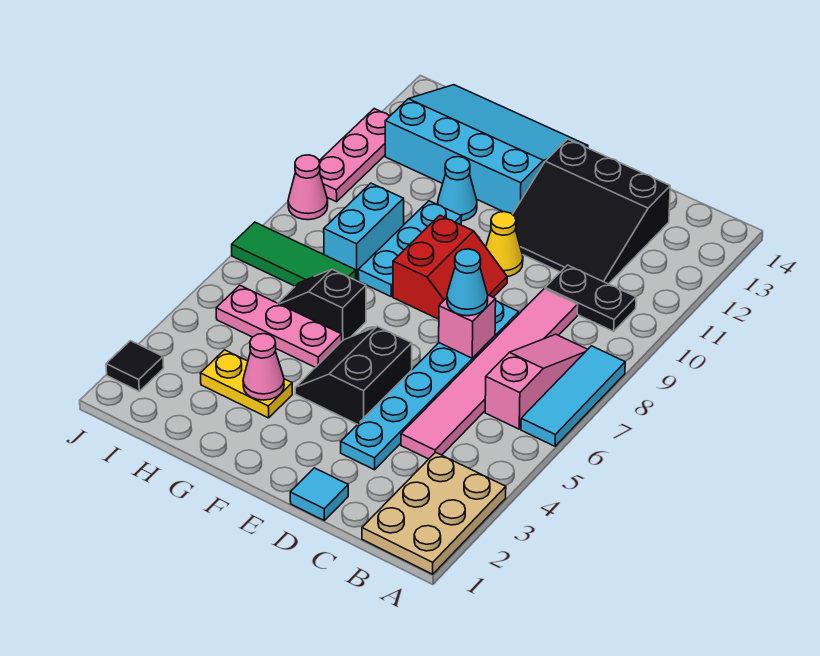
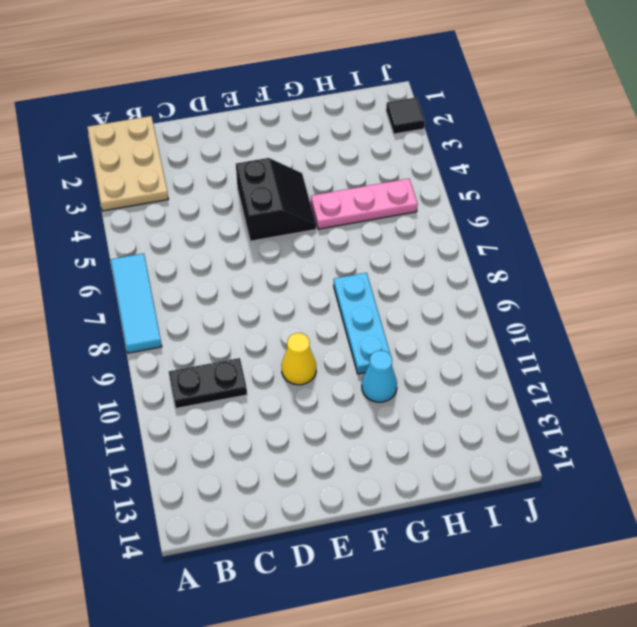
none -> pink slope B6:B8 level 1 top 6
none -> pink tile C4:C9 level 1
none -> black slope C11:E13 level 1 top 13

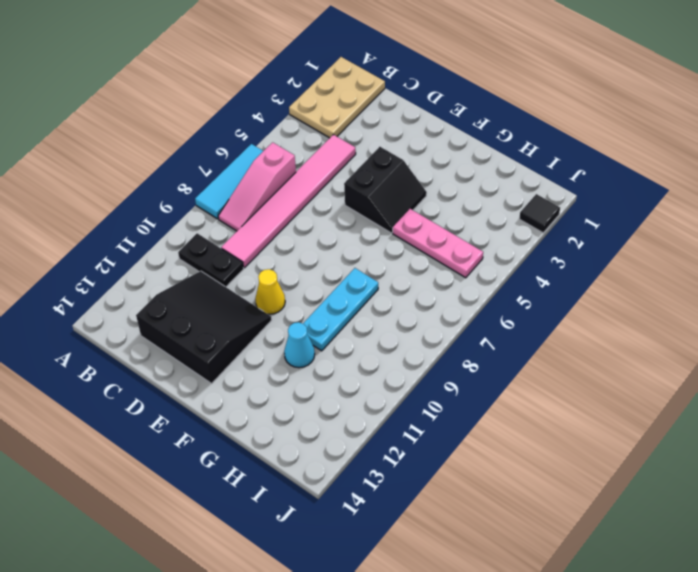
none -> cyan tile D1 level 1
none -> cyan plate D3:D8 level 1
none -> red slope E8:F9 level 1 top F

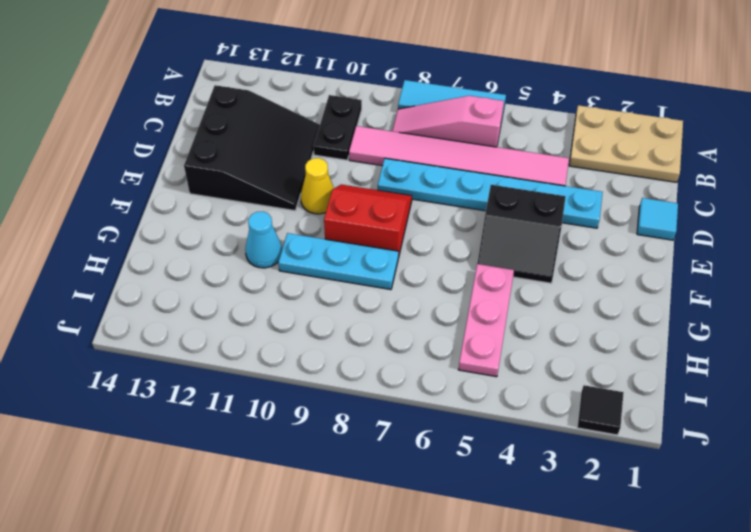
none -> cyan slope F12:I14 level 1 top 12
none -> yellow plate G3:H3 level 1
none -> black slope G6:H6 level 1 top G

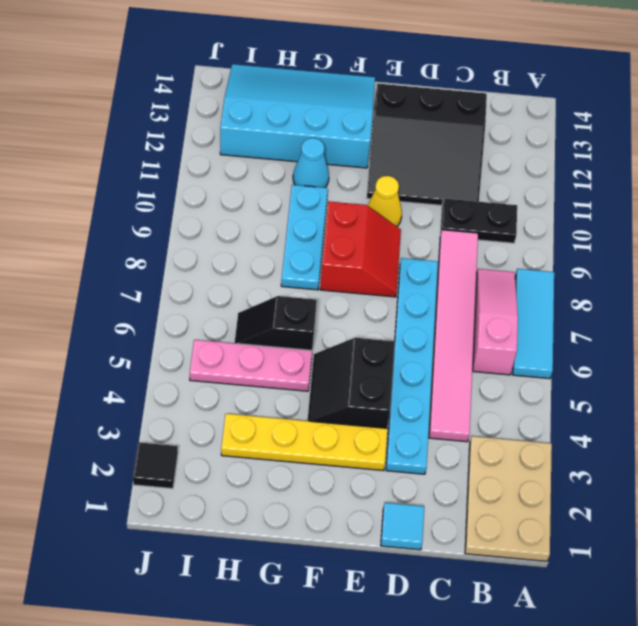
yellow plate E3:H3 level 1 -> yellow plate G3:H3 level 1
none -> green tile H7:J7 level 1
none -> cyan brick H8:H9 level 1
none -> pink cone J9 level 1

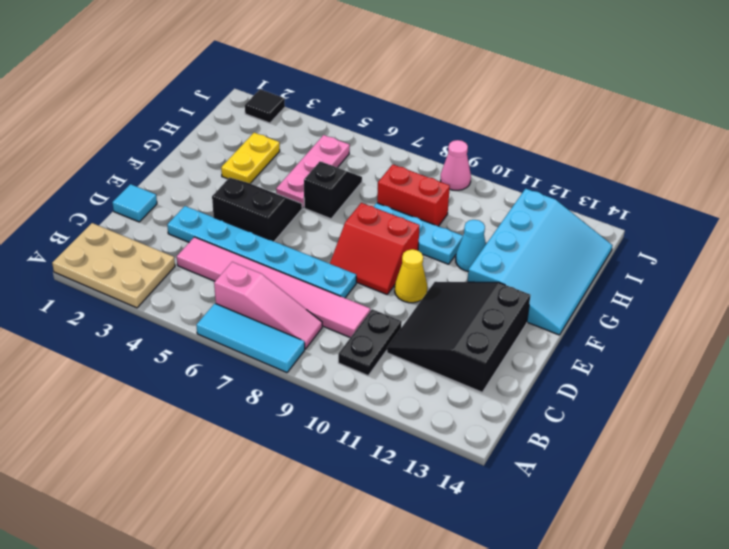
red brick H8:H9 level 1 -> cyan brick H8:H9 level 1
none -> green tile H7:J7 level 1
none -> pink plate J10:J12 level 1
none -> pink brick D7 level 2

